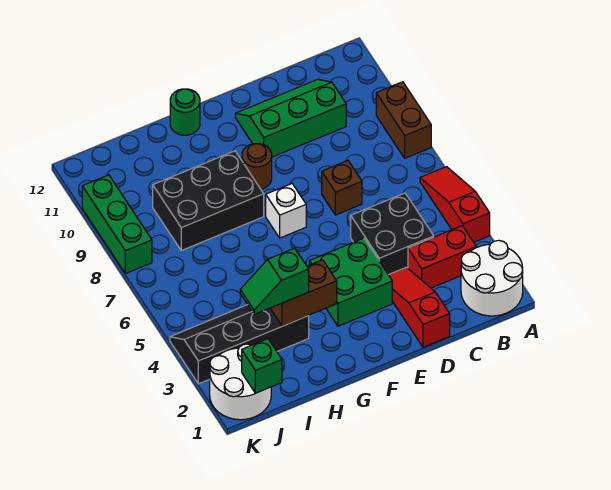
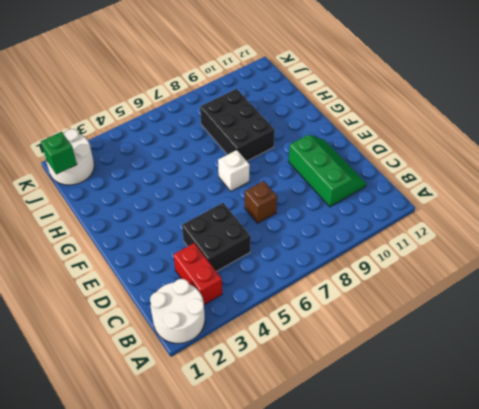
none -> red slope A4:A6 level 1 top 4
none -> brown brick A8:A9 level 1
none -> red slope D1:D3 level 1 top 1

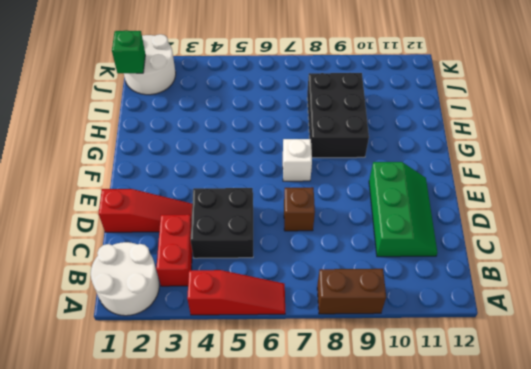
none -> green brick E3:F4 level 1
none -> brown round brick F9 level 1
none -> green round brick G12 level 1

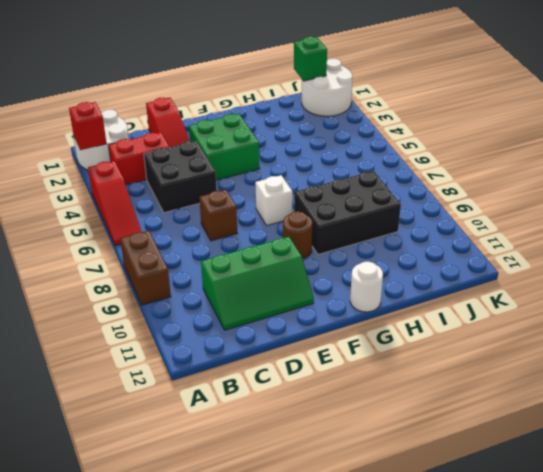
red brick A2 level 2 -> none
white round brick G12 level 1 -> green round brick G12 level 1
none -> black slope H3:K4 level 1 top 3
none -> green brick K8:K10 level 1
none -> brown brick G3:H3 level 2

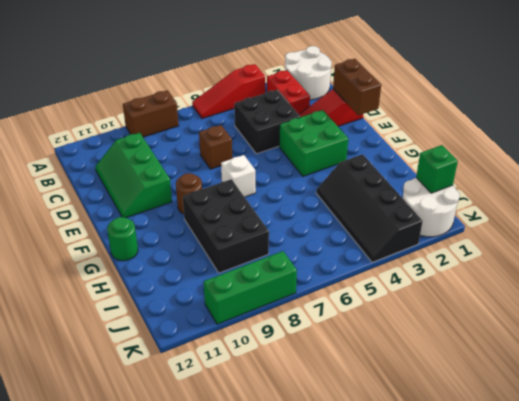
brown brick D1:E1 level 2 -> brown brick G3:H3 level 2
none -> green slope H3:I3 level 3 top H

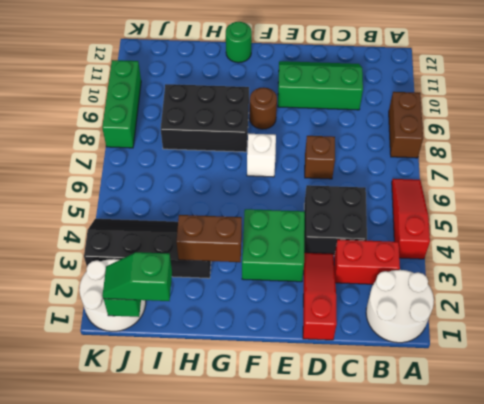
green slope I1:J1 level 3 top I -> green slope H3:I3 level 3 top H

